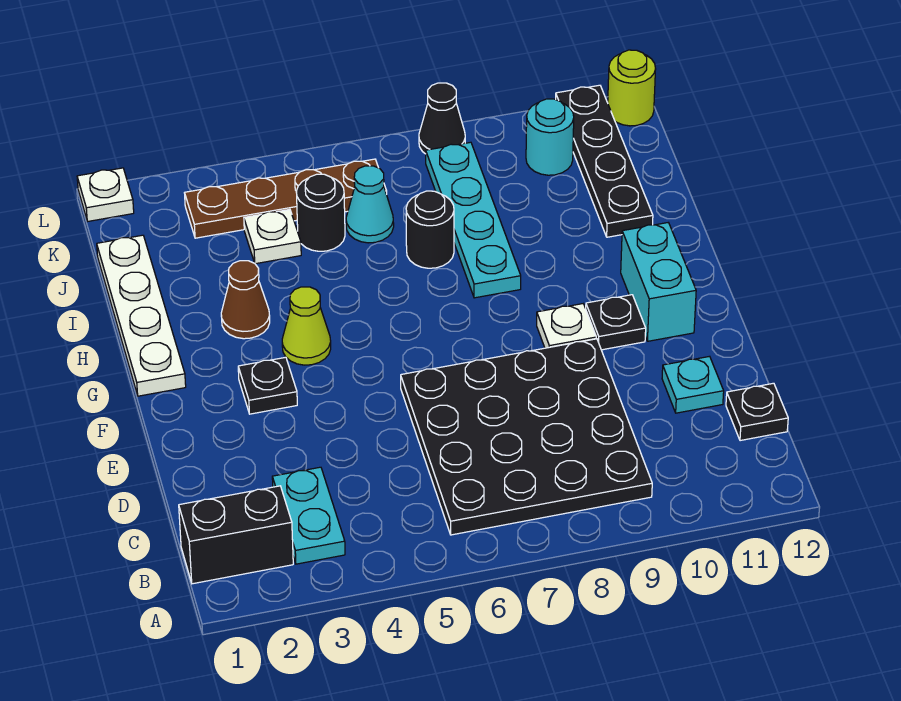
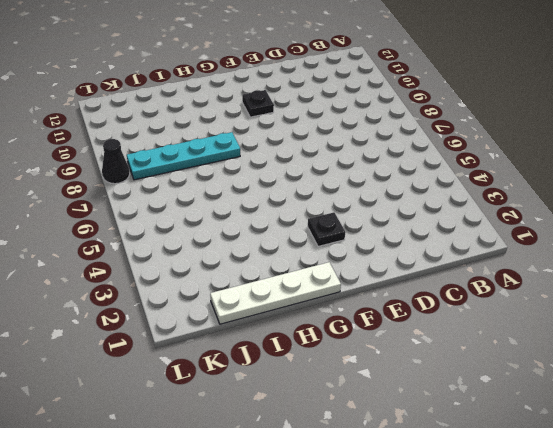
none -> black brick B1:B2 level 1
none -> cyan plate B3:C3 level 1
none -> black plate B6:E9 level 1

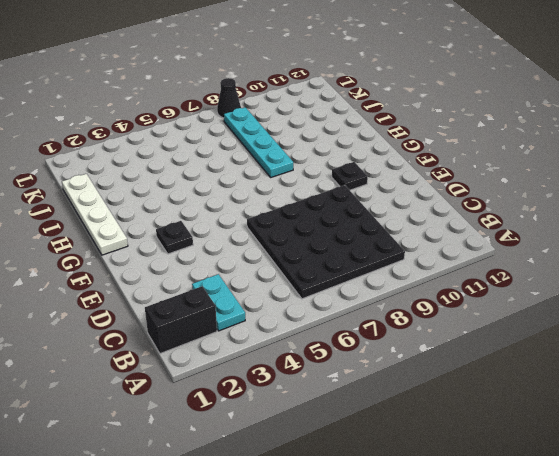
none -> black plate C12 level 1
none -> cyan plate D11 level 1
none -> white plate F9 level 1

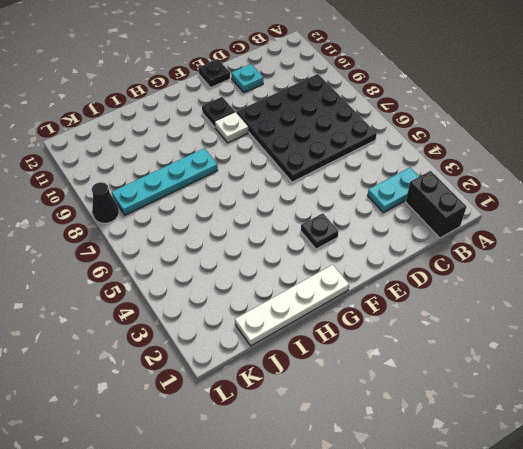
black plate E12 level 1 -> black plate C12 level 1
none -> cyan brick F11:G11 level 1
none -> lime cone G4 level 1
none -> brown cone H3 level 1

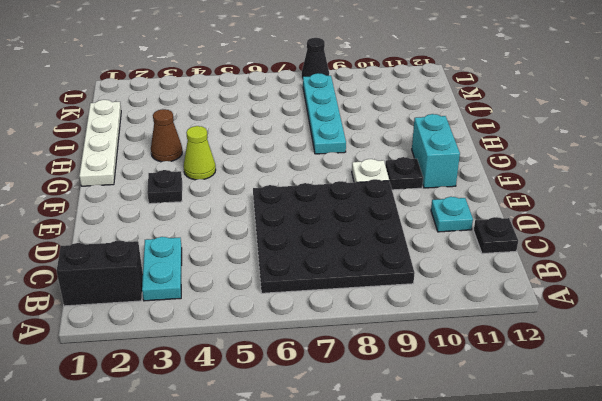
none -> black round brick I7 level 1
none -> black plate I11:L11 level 1
none -> white plate J4 level 1

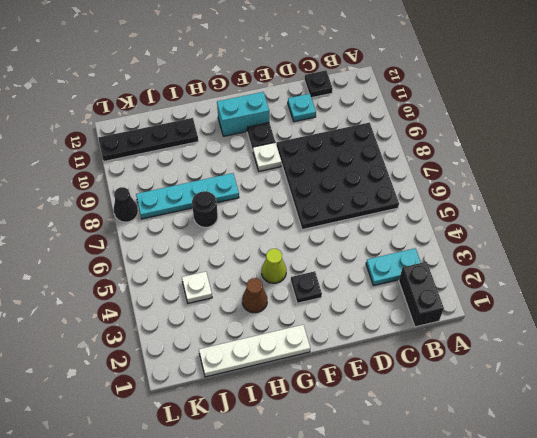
none -> black round brick J5 level 1
none -> cyan cone J6 level 1
none -> brown plate K3:K6 level 1

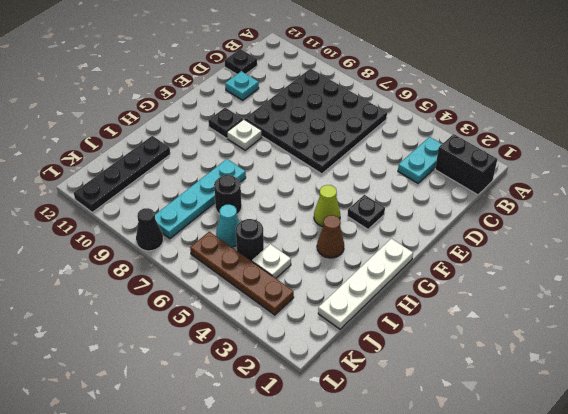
none -> cyan brick F11:G11 level 1
none -> cyan round brick K10 level 1
none -> white plate L1 level 1

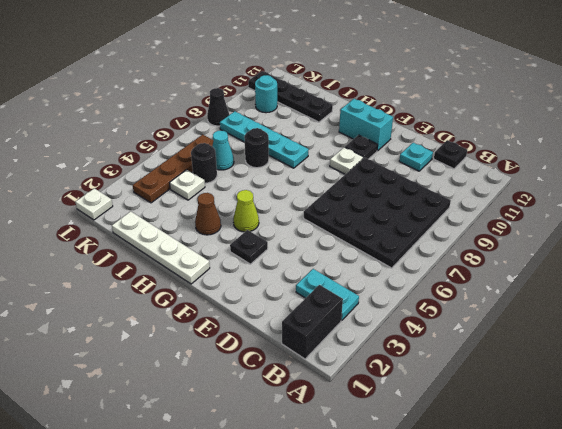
none -> lime round brick L12 level 1

